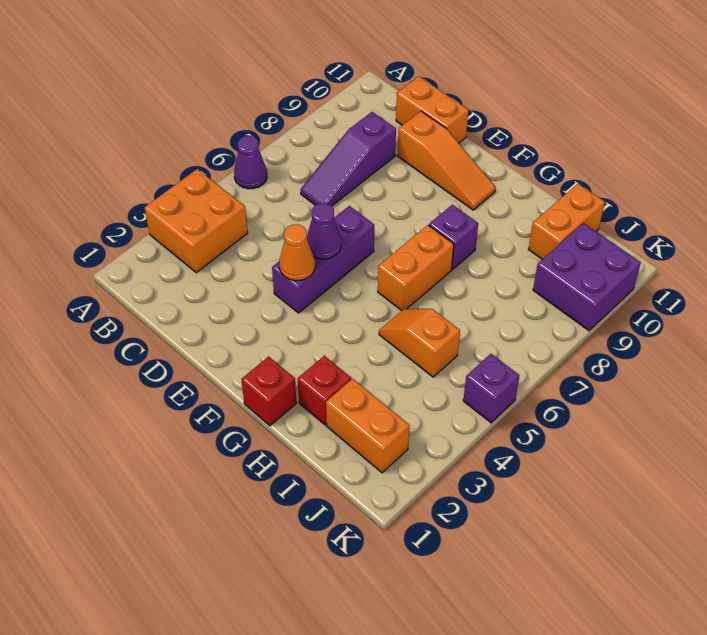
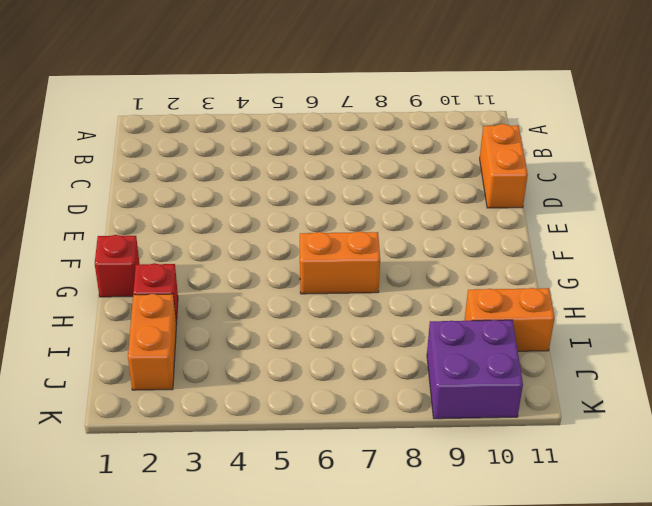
none -> orange brick A3:B4 level 1
none -> purple cone A6 level 1
none -> purple slope C7:C9 level 1 top 9

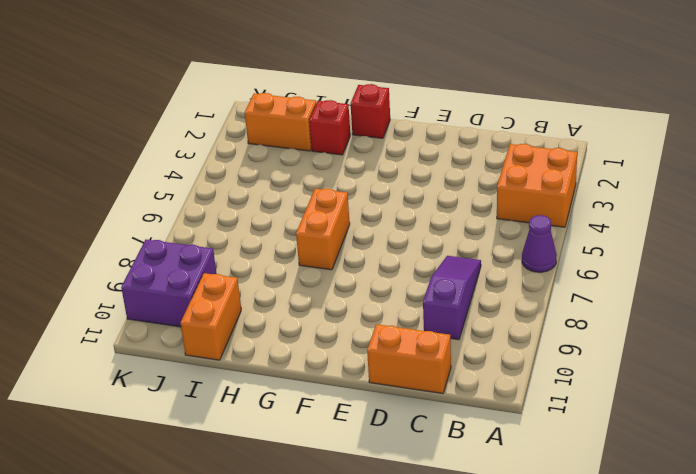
none -> orange slope D10:F10 level 1 top D
none -> purple brick E4:E6 level 1
none -> purple brick G8 level 1

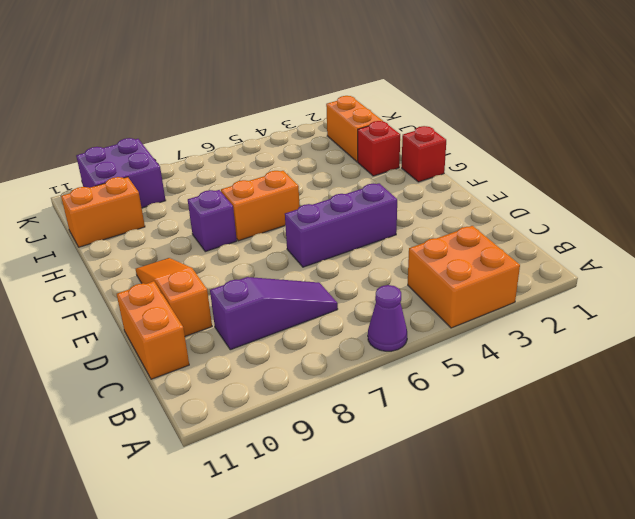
none -> orange slope H5:I5 level 1 top I
none -> purple brick K5 level 1
none -> orange cone E4 level 2

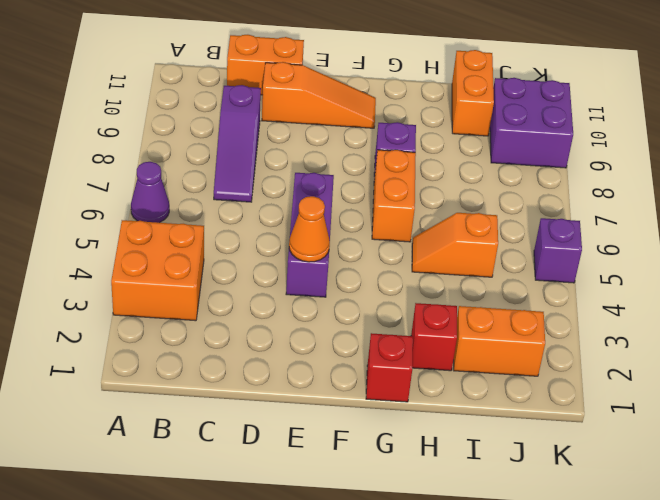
none -> purple cone E5 level 2

